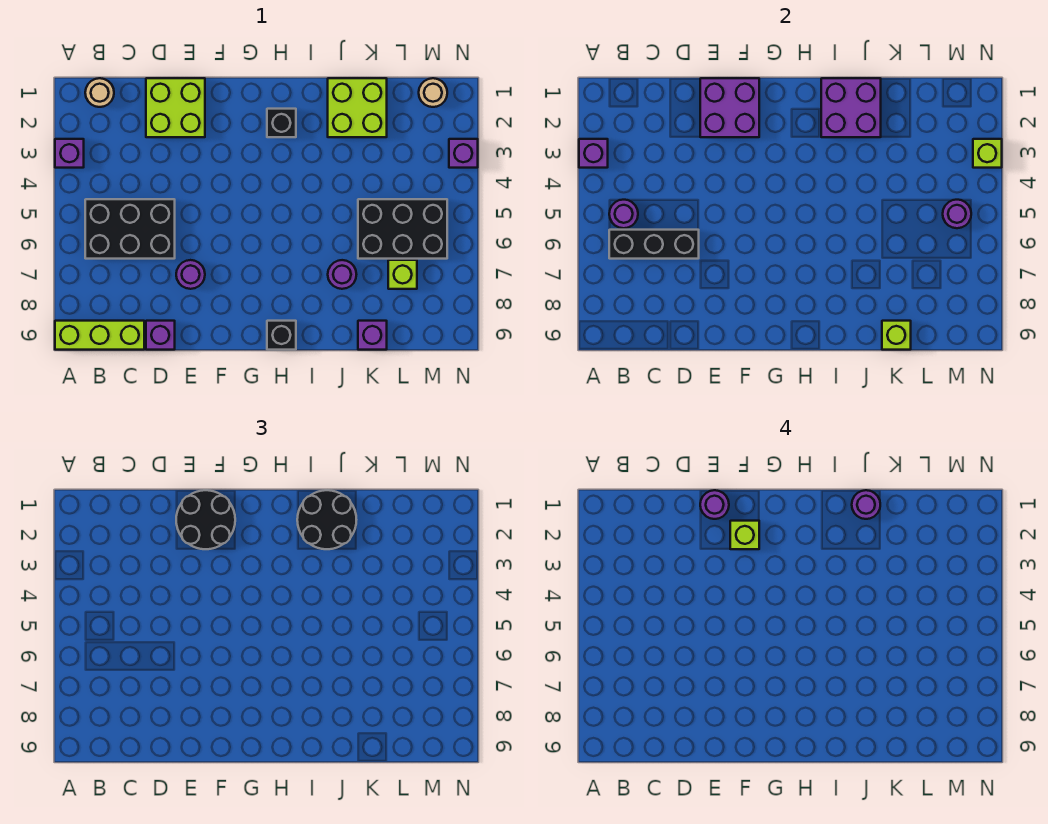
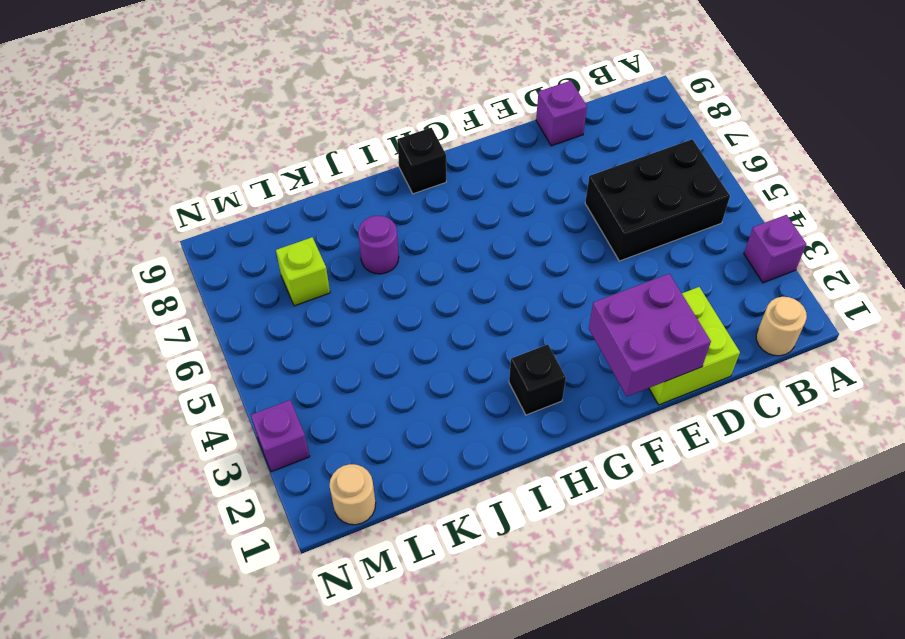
none -> lime brick A9:C9 level 1
none -> purple round brick E7 level 1
none -> lime brick J1:K2 level 1

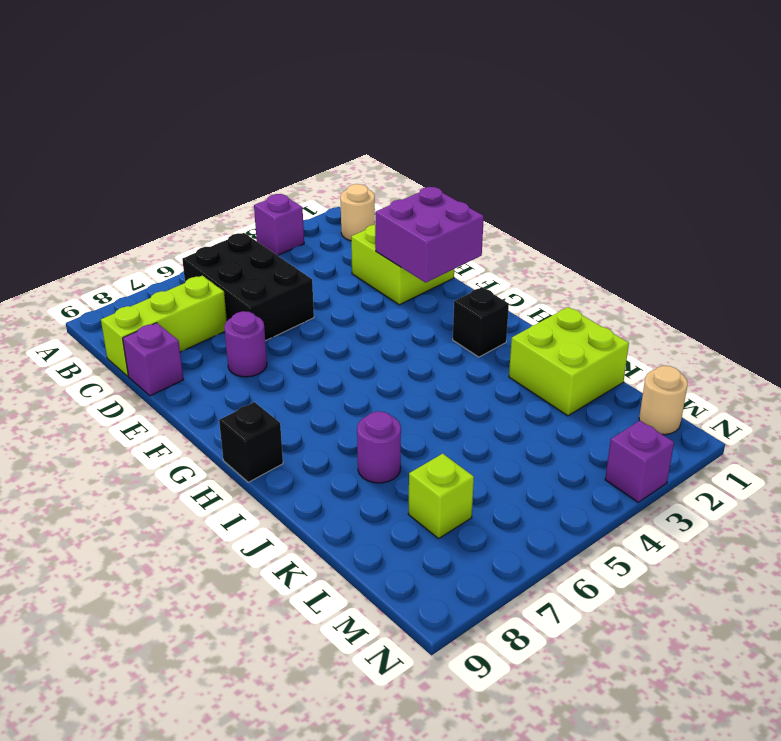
lime brick C7:C9 level 1 -> lime brick A9:C9 level 1
none -> black brick K5:M6 level 1
none -> purple brick K9 level 1
none -> purple brick A3 level 2

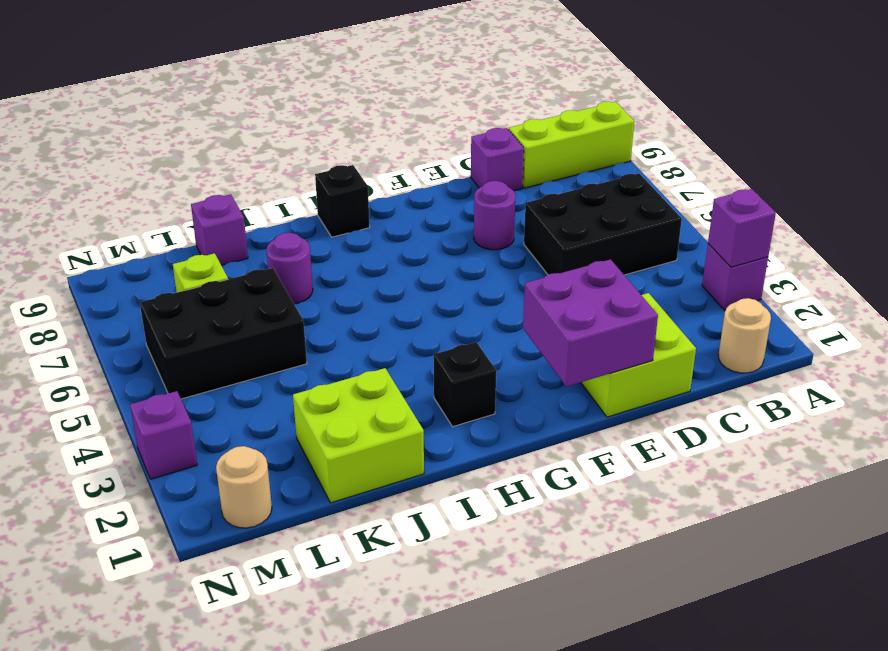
none -> purple round brick B5 level 2
none -> black brick B6:D6 level 2
none -> purple brick I1:J2 level 2

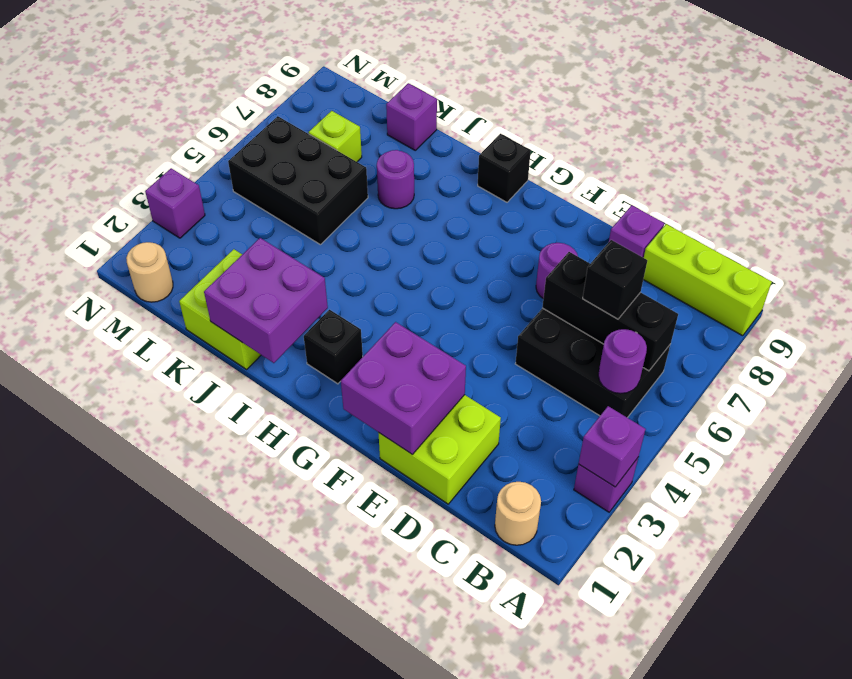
black brick C6 level 3 -> none
none -> lime brick K9 level 2
none -> purple round brick M5 level 2
none -> lime brick N3 level 2

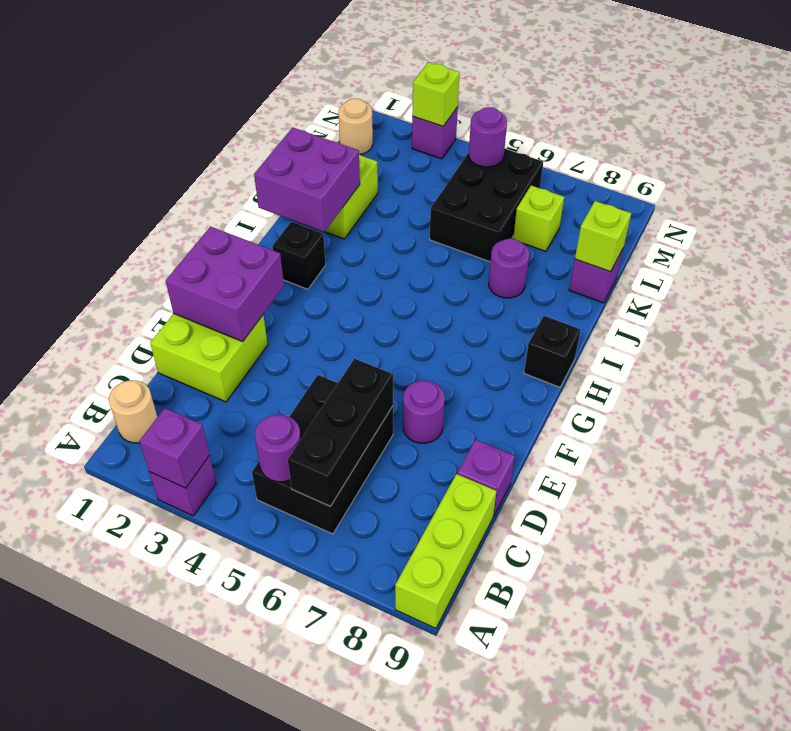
none -> black round brick E1:F2 level 3
none -> black round brick I1:J2 level 3
none -> purple round brick E1 level 4

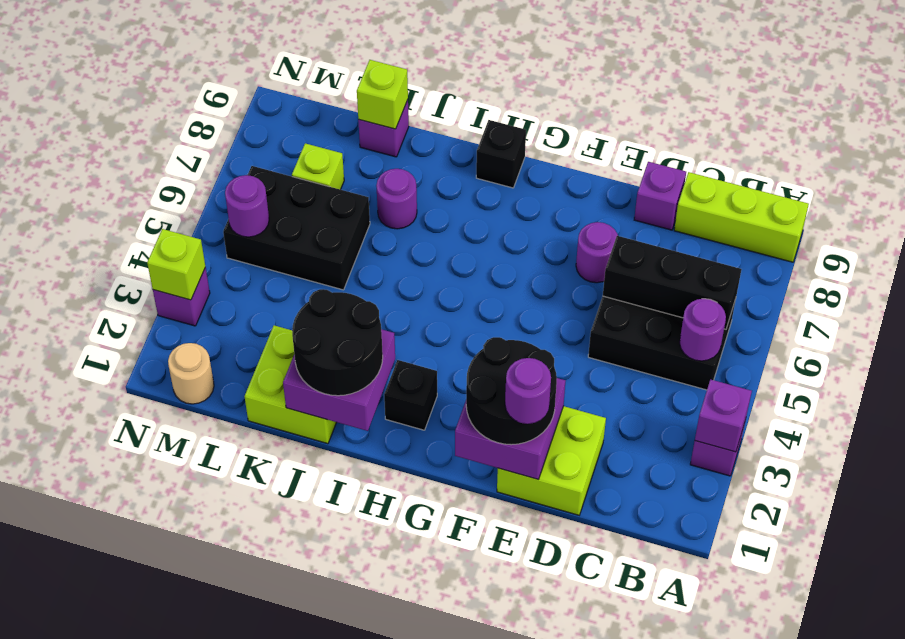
none -> tan round brick B1 level 1
none -> lime brick F2 level 4
none -> purple round brick J1 level 4

